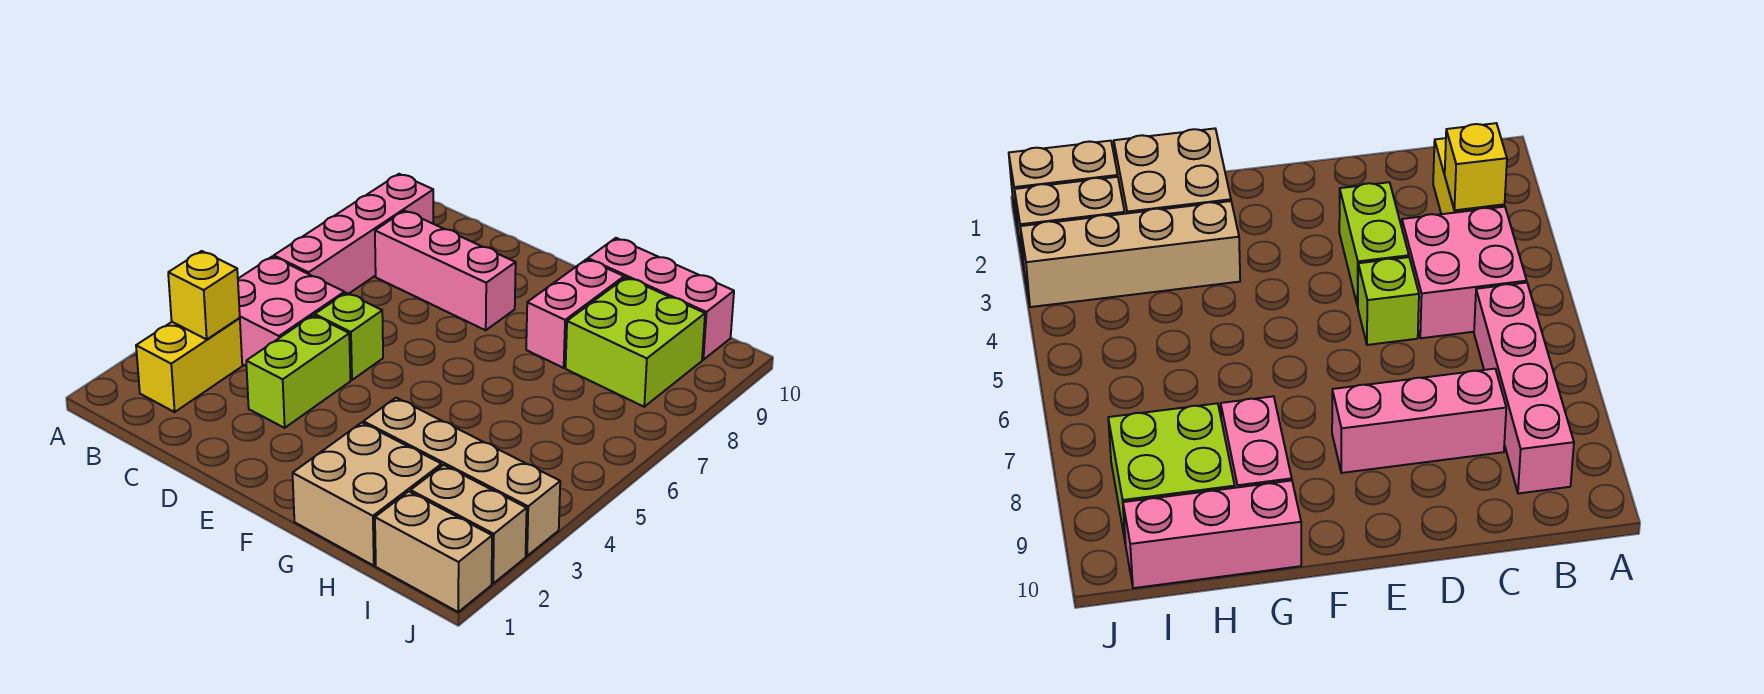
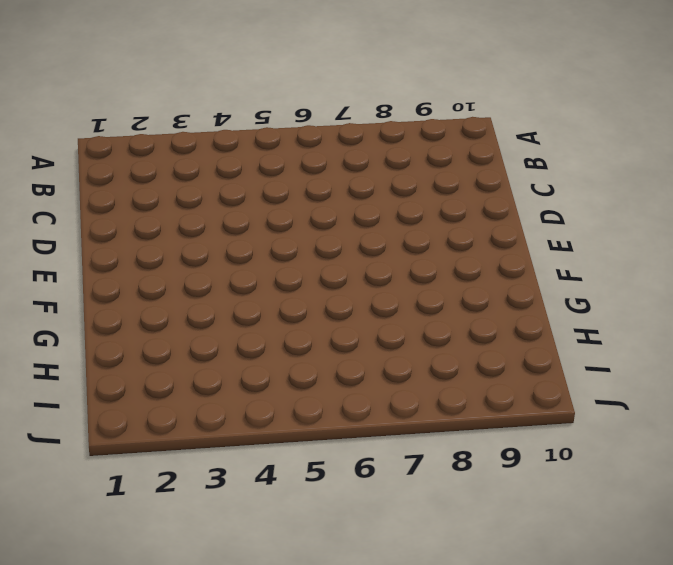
none -> yellow brick B2:B3 level 1
none -> pink brick B4:C5 level 1
none -> pink brick B6:B9 level 1

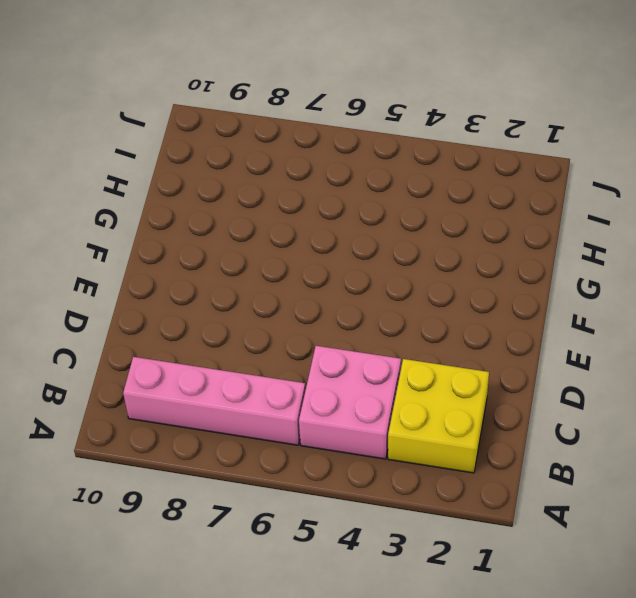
yellow brick B2:C3 level 1 -> yellow brick B2:B3 level 1
none -> pink brick C8:E8 level 1
none -> lime brick D3:D4 level 1
none -> lime brick D5 level 1

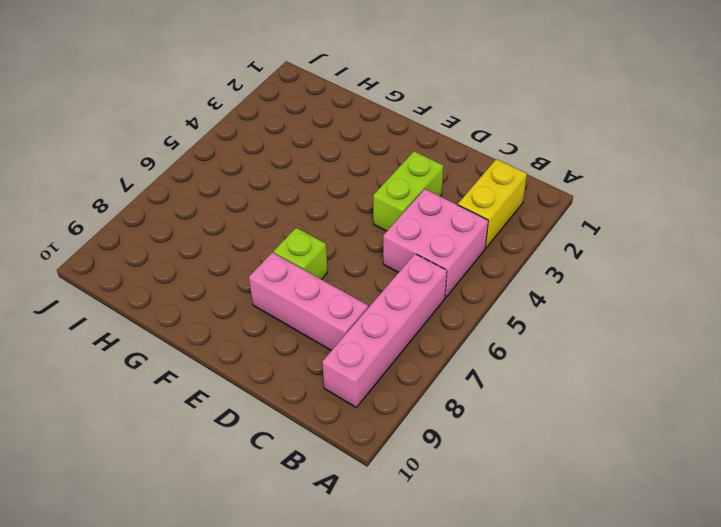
lime brick E7 level 1 -> lime brick D5 level 1
none -> tan brick G1:H2 level 1
none -> tan brick G3:J3 level 1
none -> pink brick G8:G9 level 1

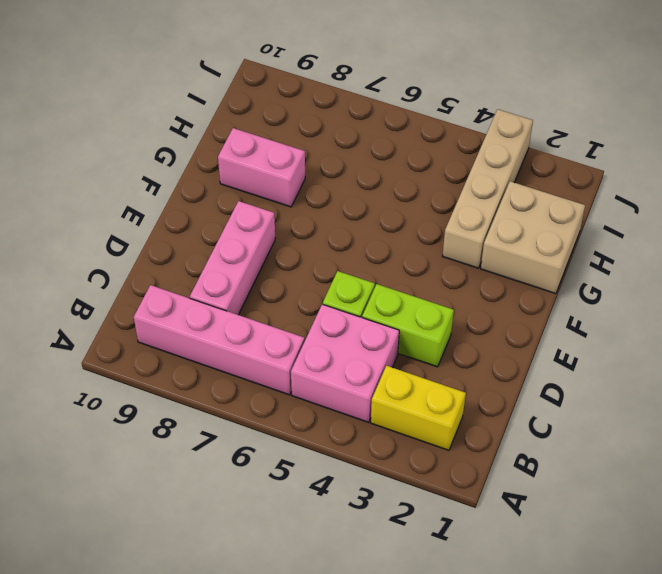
none -> pink brick G10:I10 level 1
none -> lime brick H8:I9 level 1
none -> tan brick I1:J1 level 1

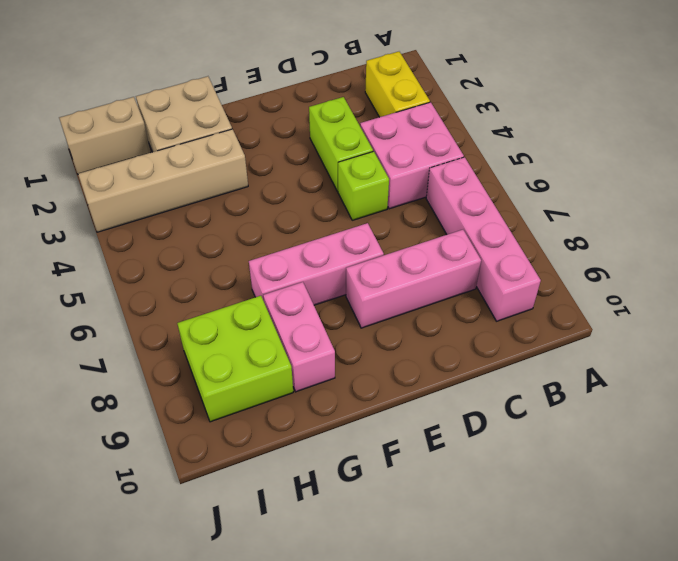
pink brick E7:G7 level 1 -> pink brick G10:I10 level 1
none -> tan brick I2:J2 level 1
none -> yellow brick B3 level 2

